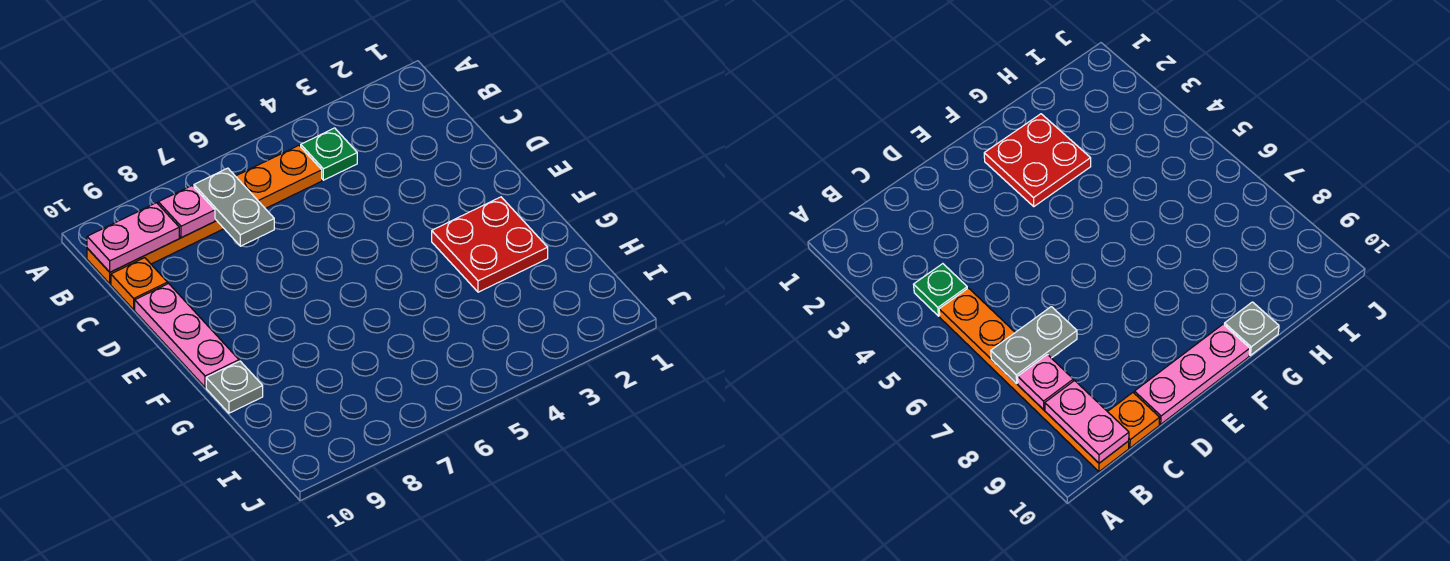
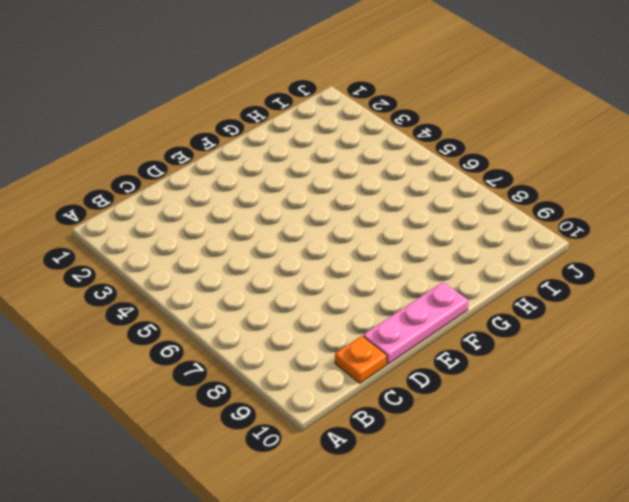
none -> green plate B4 level 1
none -> orange plate B5:B10 level 1

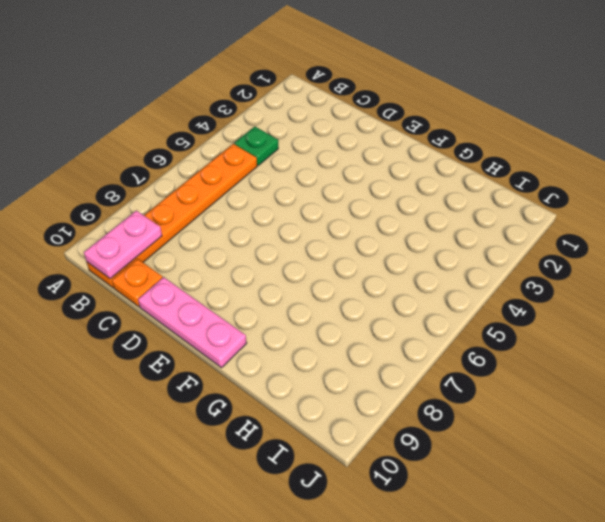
none -> red plate F2:G3 level 1
none -> grey plate G10 level 1

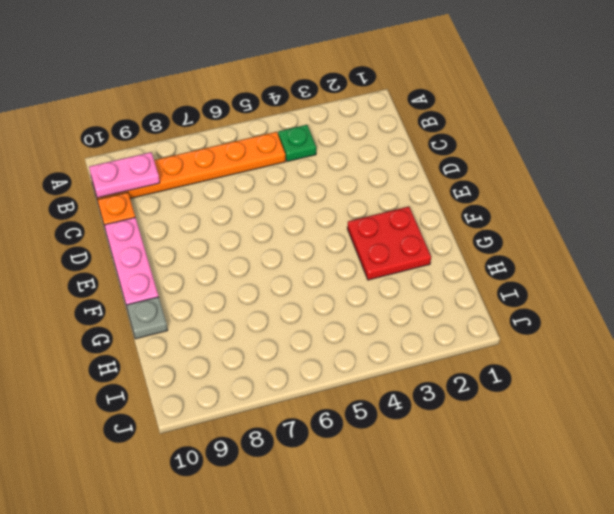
none -> grey plate B7:C7 level 2
none -> pink plate B8 level 2

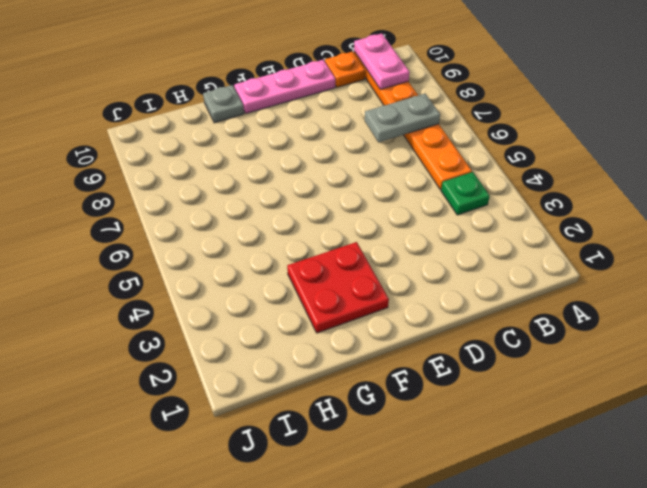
none -> pink plate B8 level 2

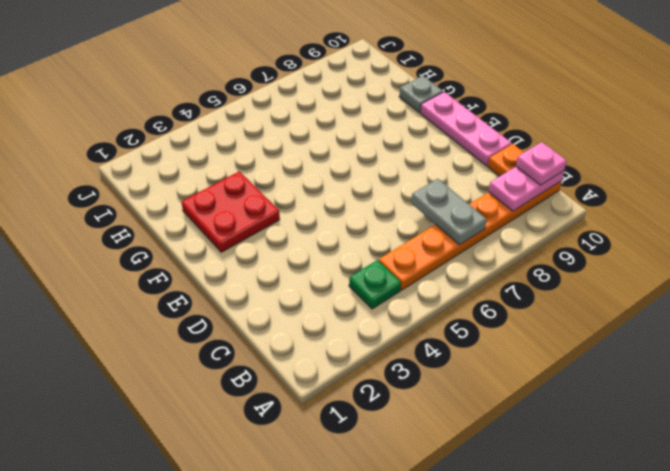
pink plate B10 level 3 -> pink plate B8 level 2

